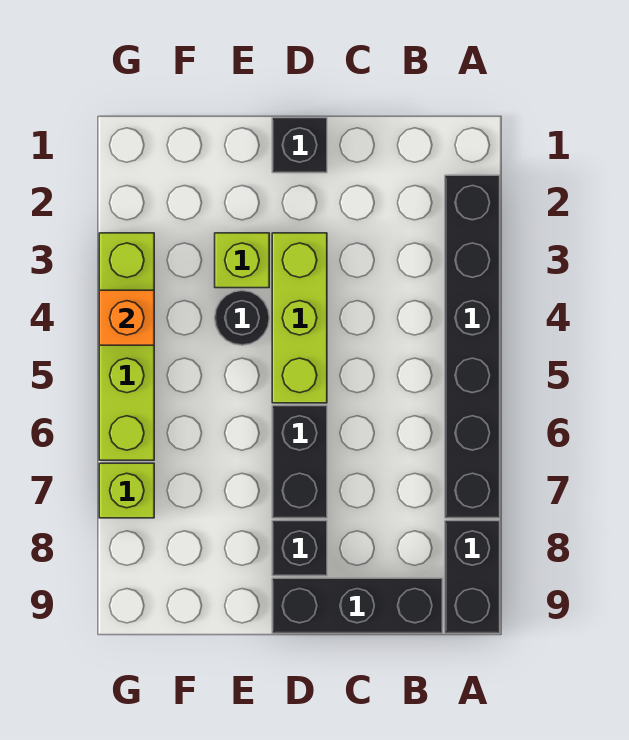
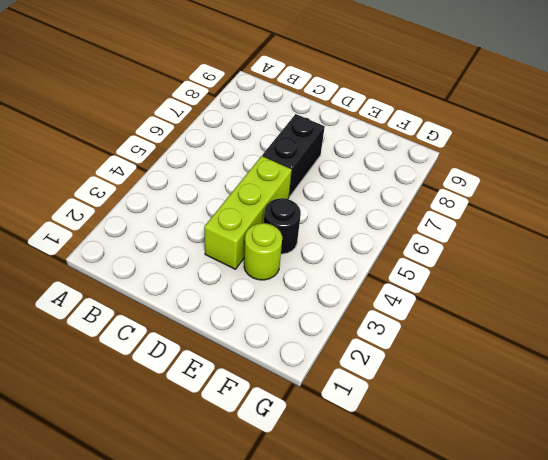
lime round brick E3 level 1 -> lime brick E3 level 1
none -> black brick A2:A7 level 1
none -> black brick A8:A9 level 1
none -> black brick B9:D9 level 1

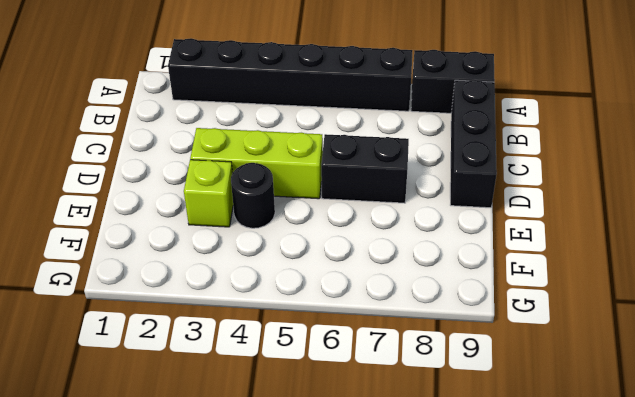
none -> black brick D1 level 1
none -> black brick D8 level 1
none -> lime brick G3:G6 level 1

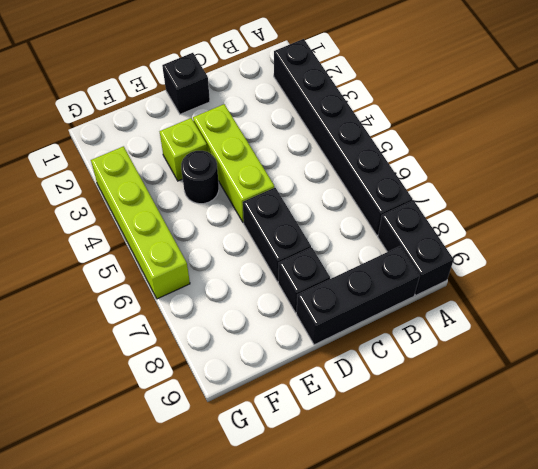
none -> lime brick G7 level 1
none -> orange brick G4 level 2

